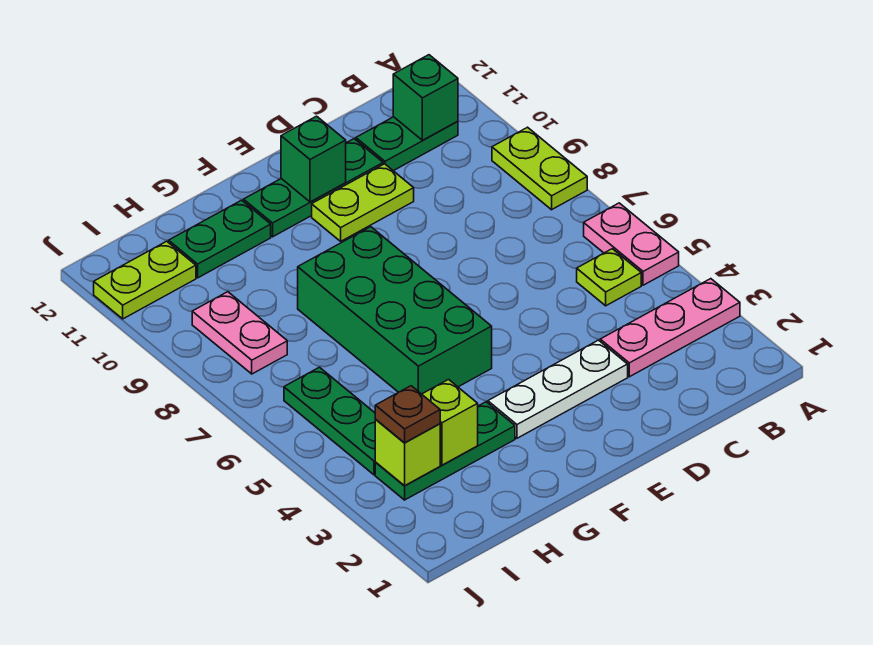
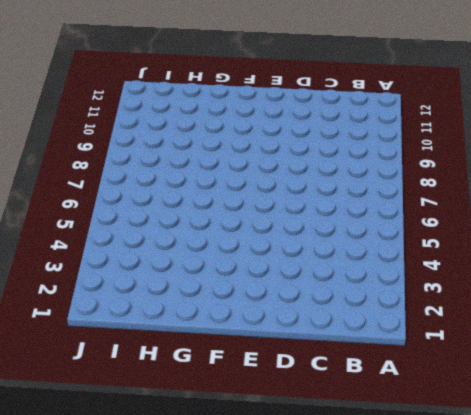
none -> pink plate A3:C3 level 1
none -> pink plate A5:A6 level 1
none -> lime plate A8:A9 level 1

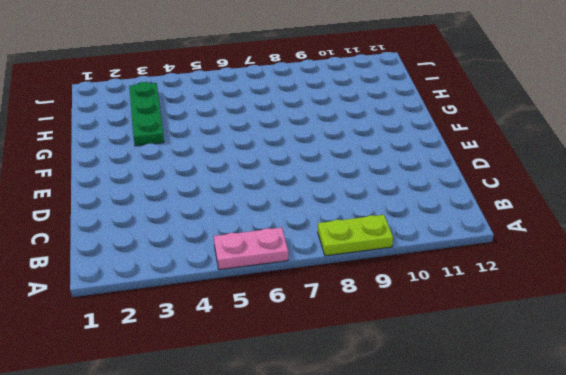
none -> pink plate A3:C3 level 1
none -> lime plate B5 level 1
none -> green plate B11:C11 level 1

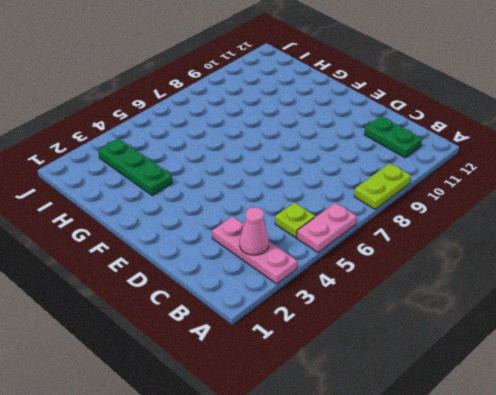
pink cone B3 level 2 -> none
none -> white plate D3:F3 level 1
none -> lime plate D10:E10 level 1
none -> green plate D11:F11 level 1

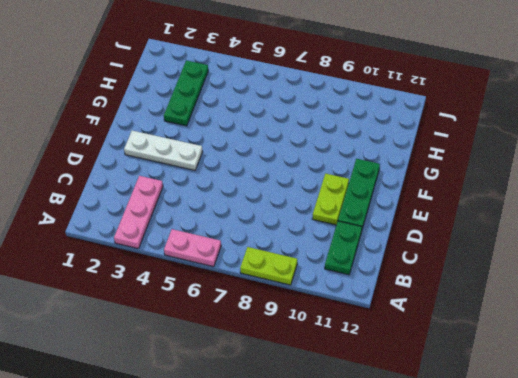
white plate E2:E4 level 1 -> white plate D3:F3 level 1
none -> lime plate B5 level 1
none -> green brick F5:G8 level 1
none -> green plate G11:H11 level 1

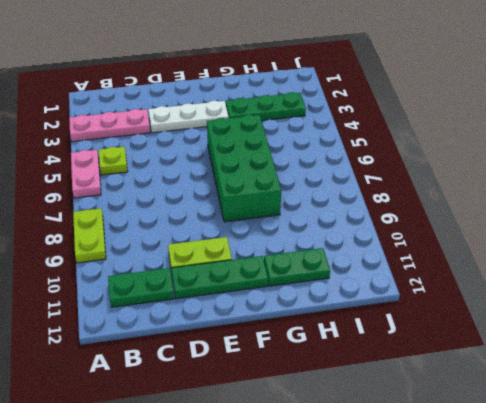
none -> green plate I4:I6 level 1
none -> pink plate I8:I9 level 1
none -> lime plate I11:J11 level 1

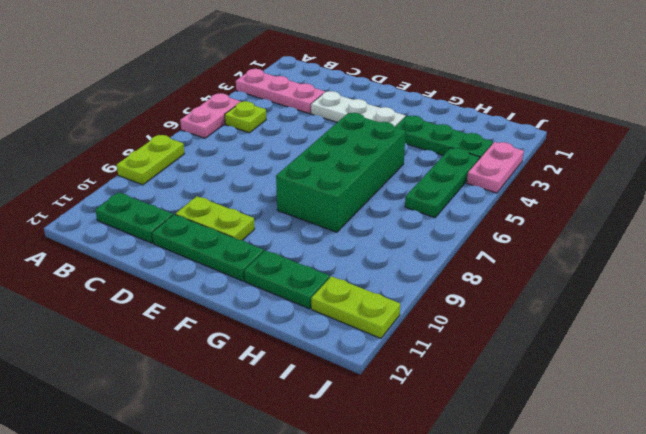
pink plate J3:J4 level 1 -> pink plate I8:I9 level 1
none -> green brick B11 level 2
none -> green brick E11 level 2
none -> lime brick H3 level 2

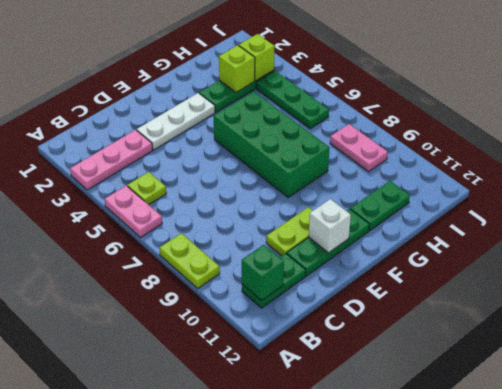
white brick E11 level 2 -> green brick E11 level 2
none -> lime plate I11:J11 level 1
none -> brown plate I3 level 3

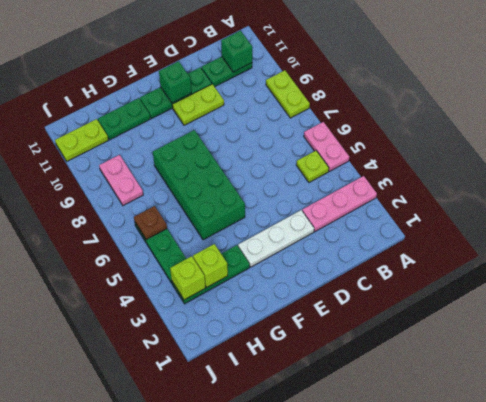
brown plate I6 level 2 -> brown plate I3 level 3

